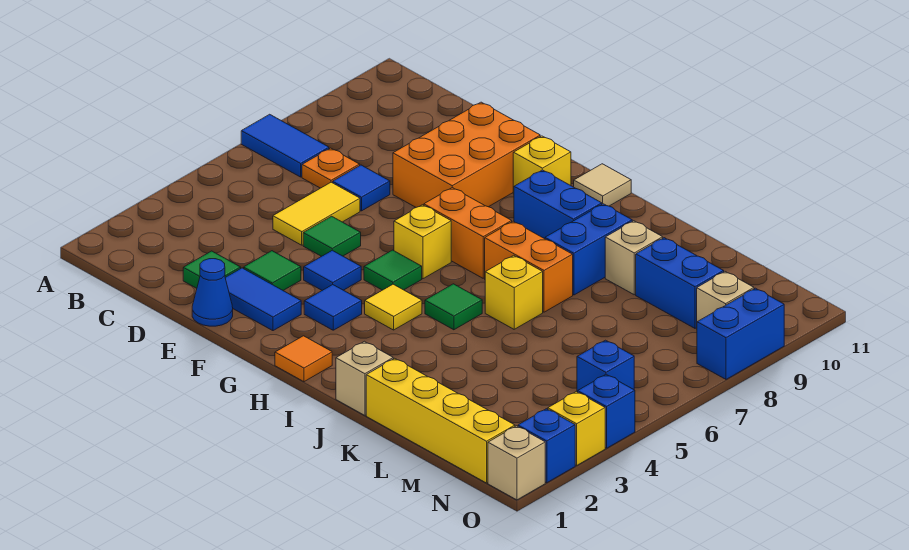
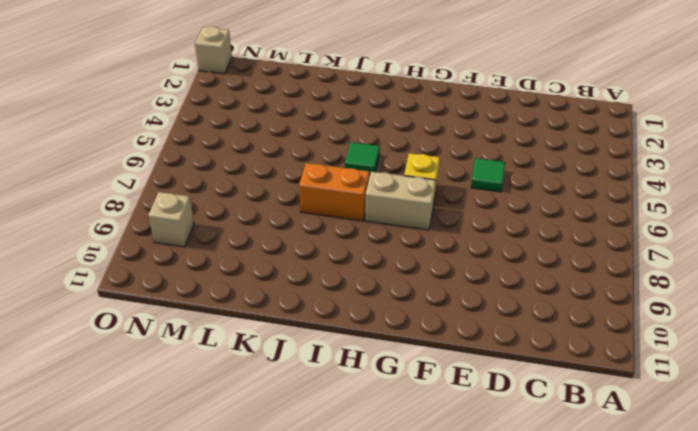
tan brick G7:H7 level 1 -> orange brick G7:H7 level 1
none -> blue tile A7:B7 level 1
none -> orange plate C7 level 1
none -> green tile D2 level 1
none -> yellow tile D5:D6 level 1

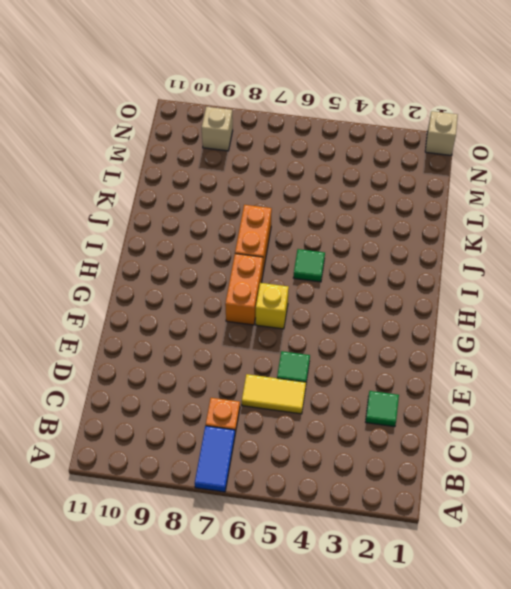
none -> blue tile D7 level 1
none -> blue cone E1 level 1
none -> blue tile E2:F2 level 1
none -> green tile E3 level 1

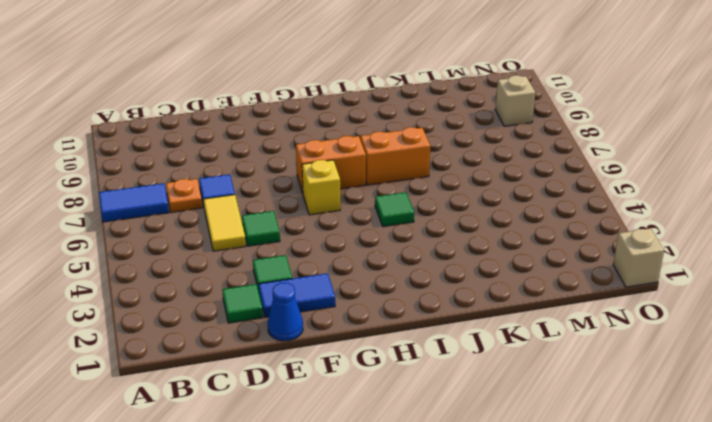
none -> orange brick E8:F10 level 1
none -> blue tile F4 level 1
none -> blue tile G3 level 1
none -> green tile G5 level 1

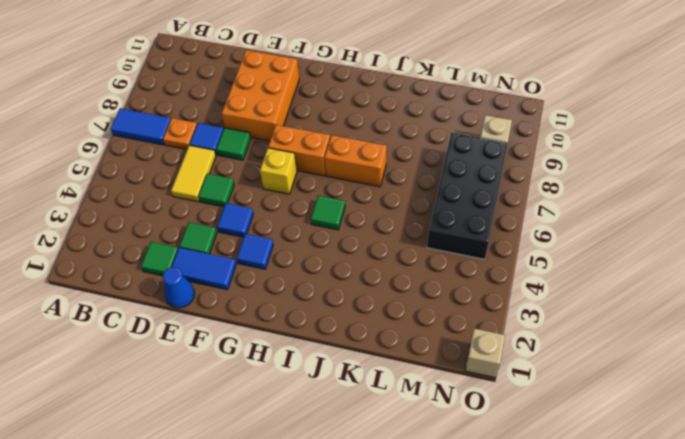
green tile E7 level 1 -> green tile G5 level 1
black brick M5:N8 level 1 -> blue brick N5 level 1
none -> yellow brick G10 level 1
none -> orange tile H1 level 1
none -> yellow tile H4 level 1
none -> blue brick H9:I9 level 1

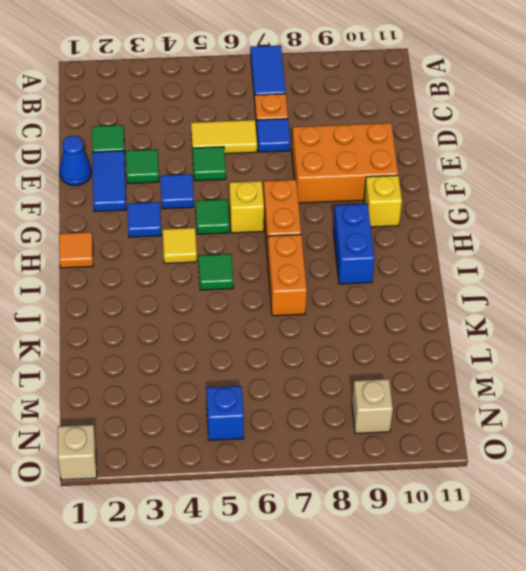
none -> tan tile H11 level 1
none -> tan brick J1 level 1
none -> yellow brick J6 level 1
none -> blue brick J8:J9 level 1

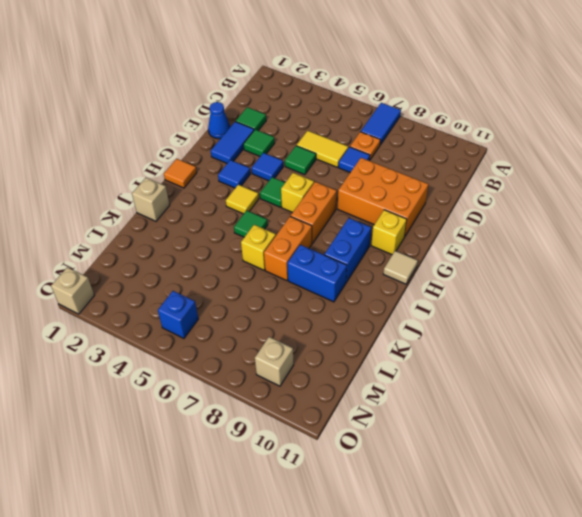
none -> yellow brick K1:N1 level 1
none -> tan brick K9 level 1
none -> blue brick L9:M9 level 1
none -> blue brick O2 level 1

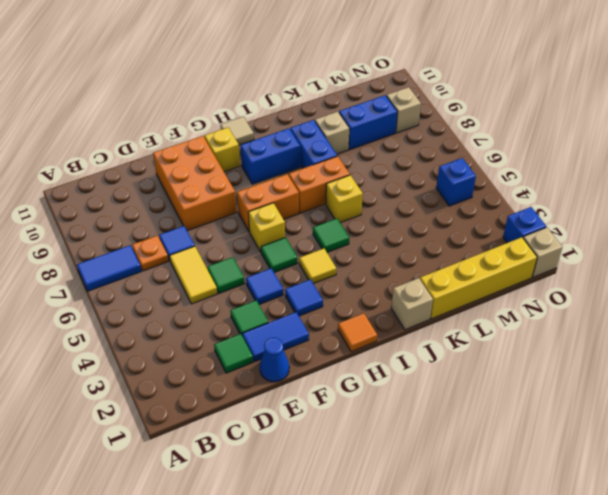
none -> yellow brick O3 level 1
none -> blue brick O4 level 1
none -> blue brick O8:O9 level 1

